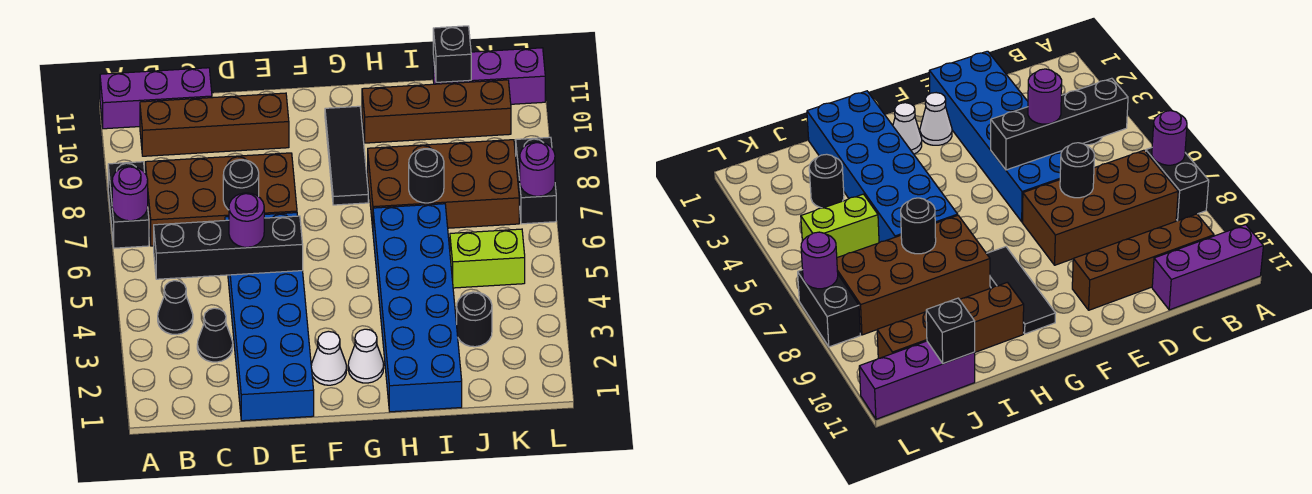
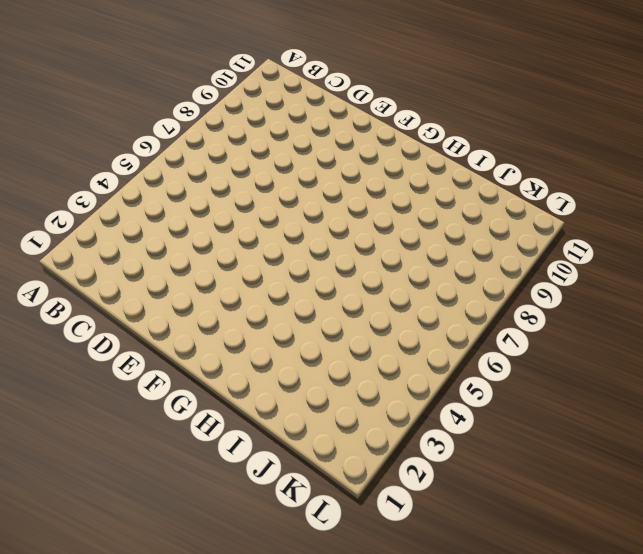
none -> black brick A7:A8 level 1
none -> purple brick A11:C11 level 1
none -> black cone B4 level 1

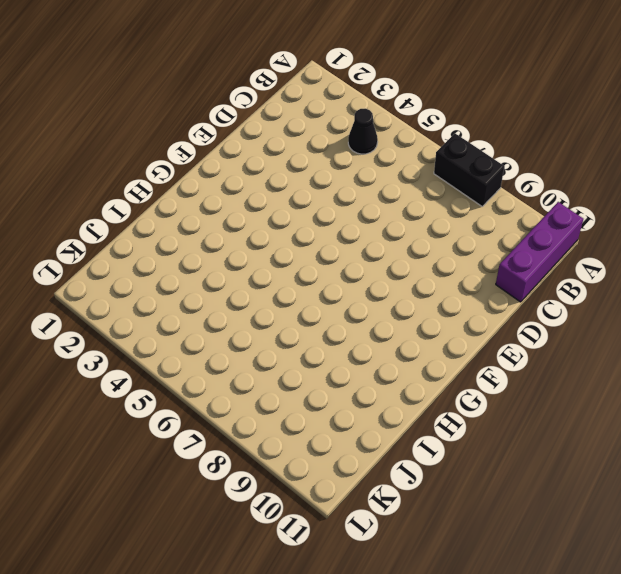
none -> brown brick B7:E8 level 1
none -> brown brick B10:E10 level 1
none -> black cone C3 level 1

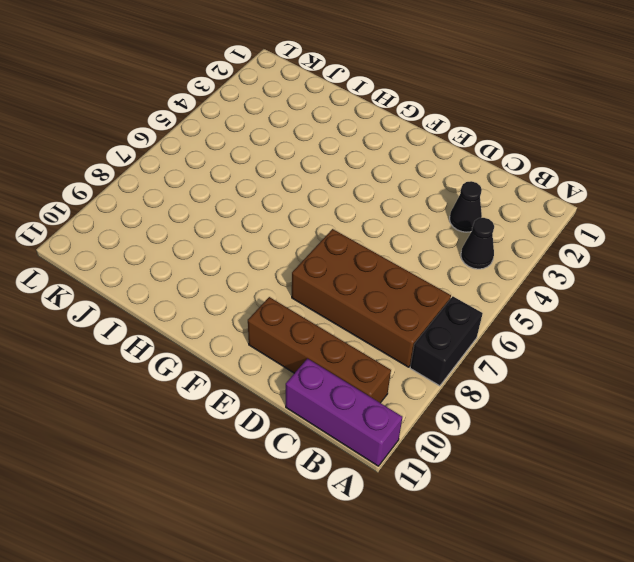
none -> blue brick D1:E6 level 1
none -> white cone F2 level 1
none -> white cone G2 level 1

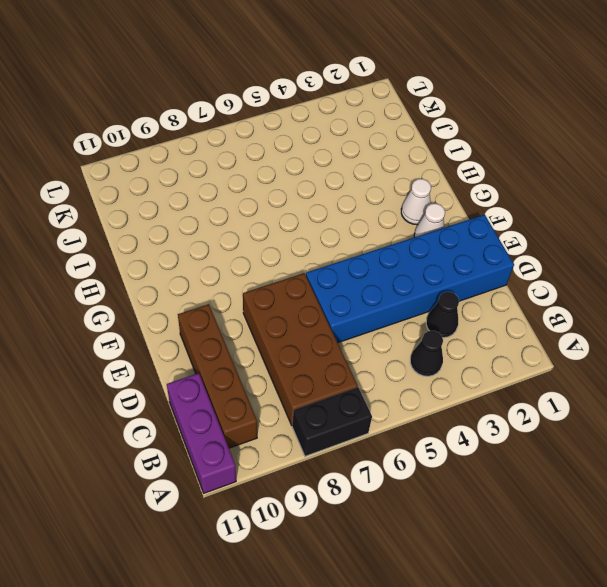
none -> black tile G8:G10 level 1
none -> blue brick H1:I6 level 1
none -> brown brick H7:K8 level 1

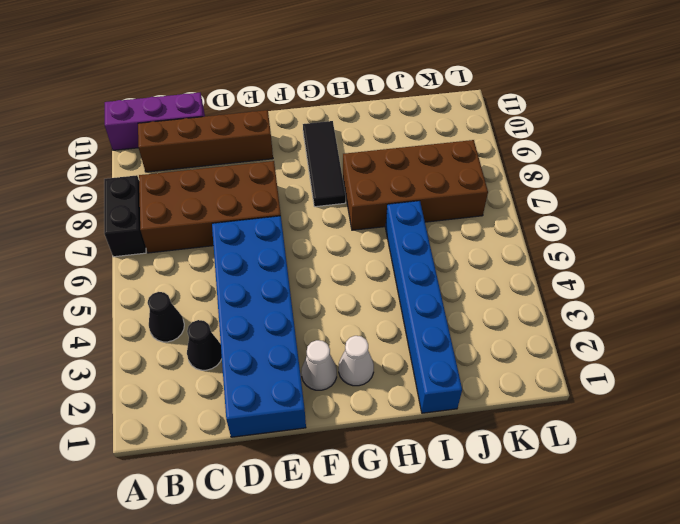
blue brick I1:I6 level 1 -> blue brick H1:I6 level 1
none -> brown brick H10:K10 level 1
none -> black round brick J3 level 1
none -> lime brick J5:K5 level 1

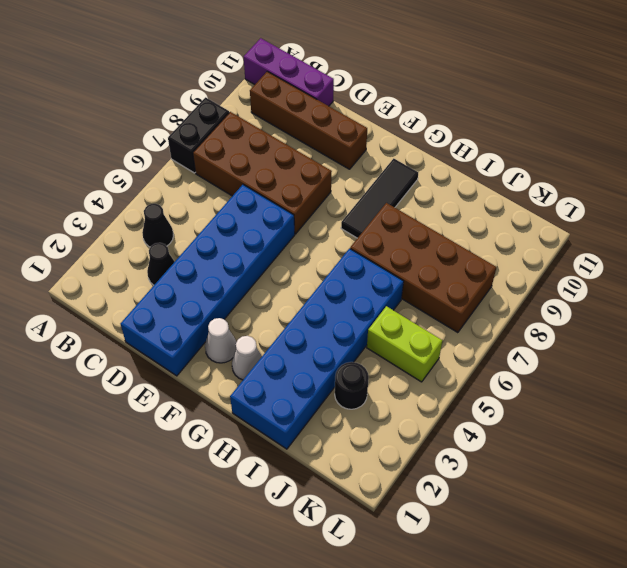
none -> brown brick H10:K10 level 1
none -> purple brick J11:L11 level 1
none -> black brick L7:L8 level 1

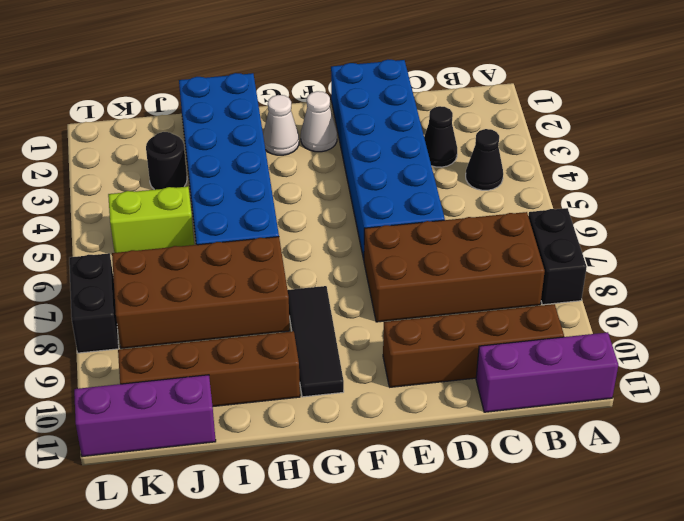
none -> purple round brick A7 level 2
none -> black brick B5:E5 level 2
none -> black round brick D7 level 2

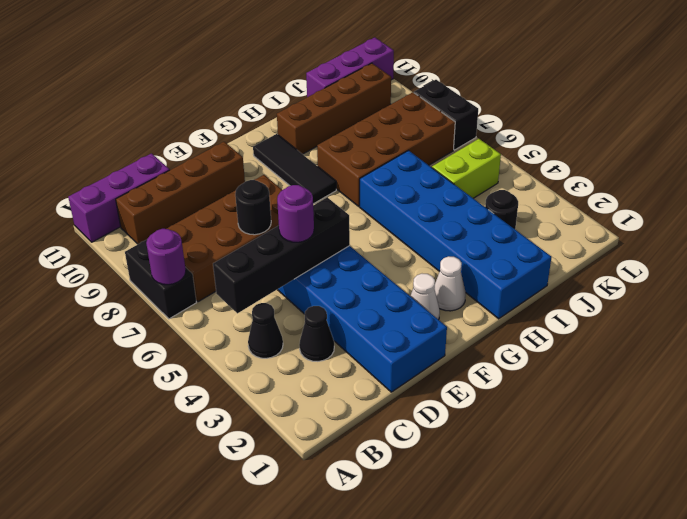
none -> black round brick I7 level 2
none -> black brick J11 level 2
none -> purple round brick L7 level 2

